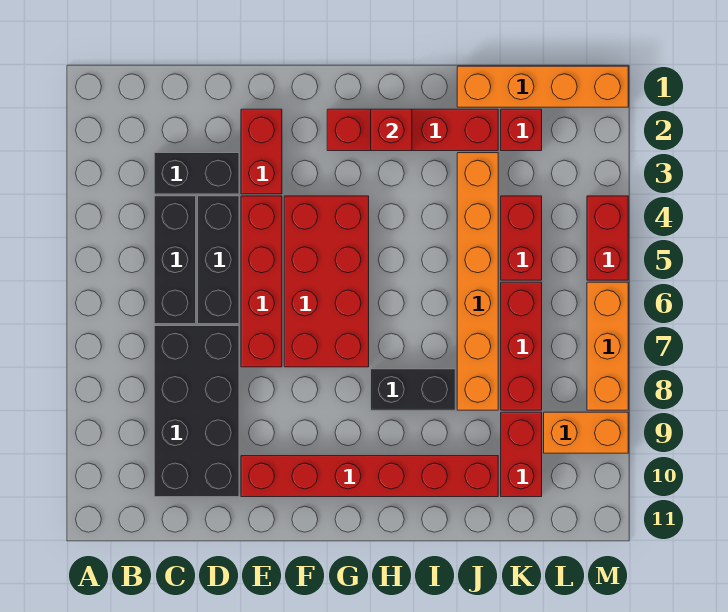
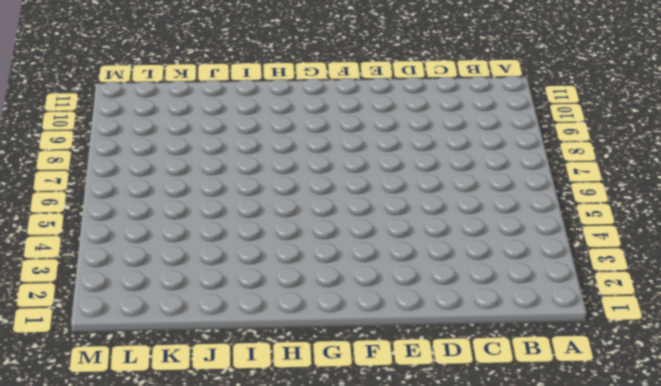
none -> black brick C3:D3 level 1
none -> black brick C4:C6 level 1
none -> black brick C7:D10 level 1

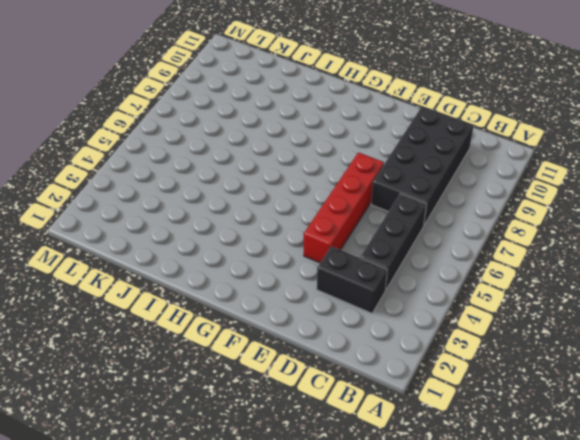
none -> black brick D4:D6 level 1
none -> red brick E2:E3 level 1
none -> red brick E10:J10 level 1

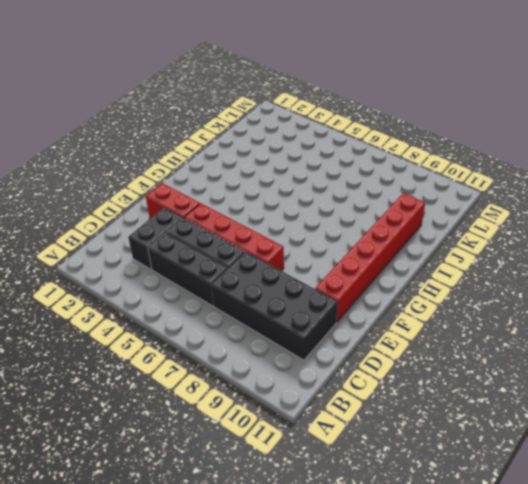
none -> red brick F4:G7 level 1
none -> red brick G2:J2 level 1
none -> black brick H8:I8 level 1

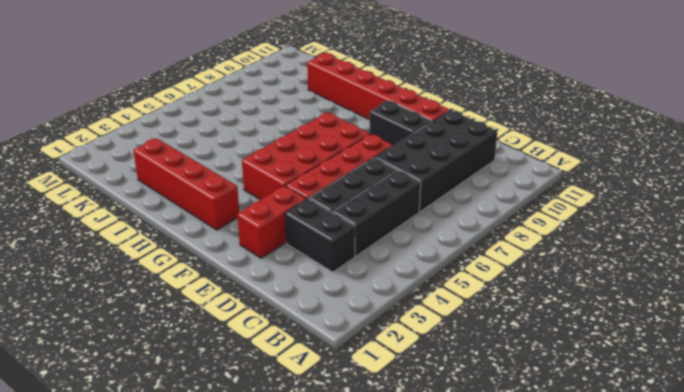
black brick E9:F9 level 1 -> black brick H8:I8 level 1
none -> orange brick J1:M1 level 1
none -> orange brick J3:J8 level 1
none -> red brick K2 level 1

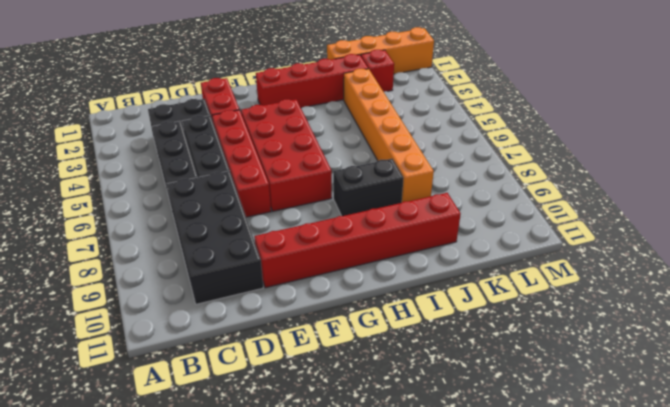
none -> red brick K4:K5 level 1
none -> red brick K6:K8 level 1
none -> red brick K9:K10 level 1

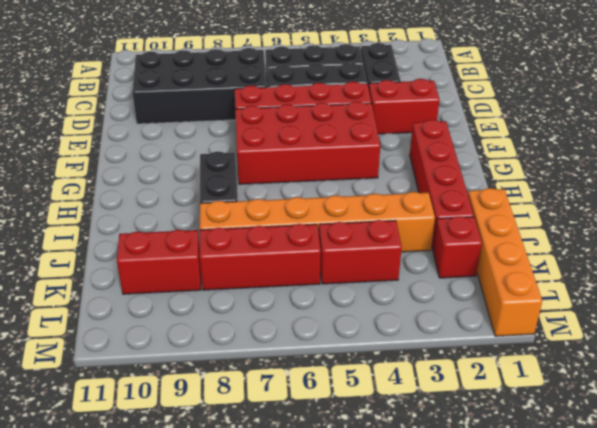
none -> red brick E10:J10 level 1
none -> orange brick L9:M9 level 1
none -> red brick M4:M5 level 1

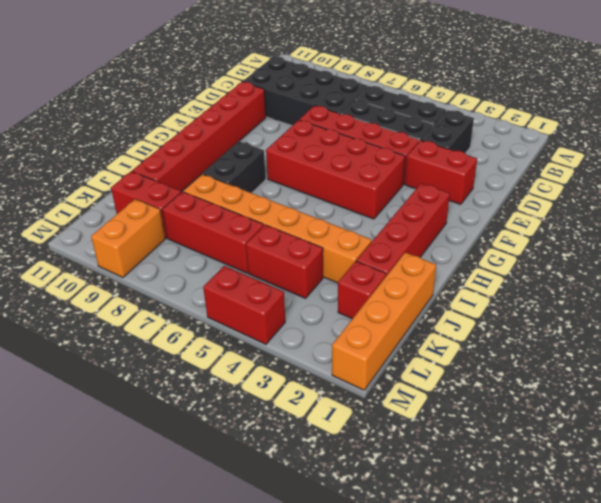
none -> orange brick M6:M8 level 1
none -> red brick H2 level 2

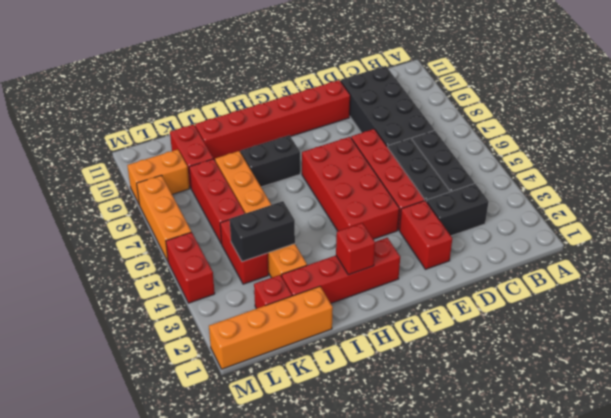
black brick J4:K4 level 2 -> none

